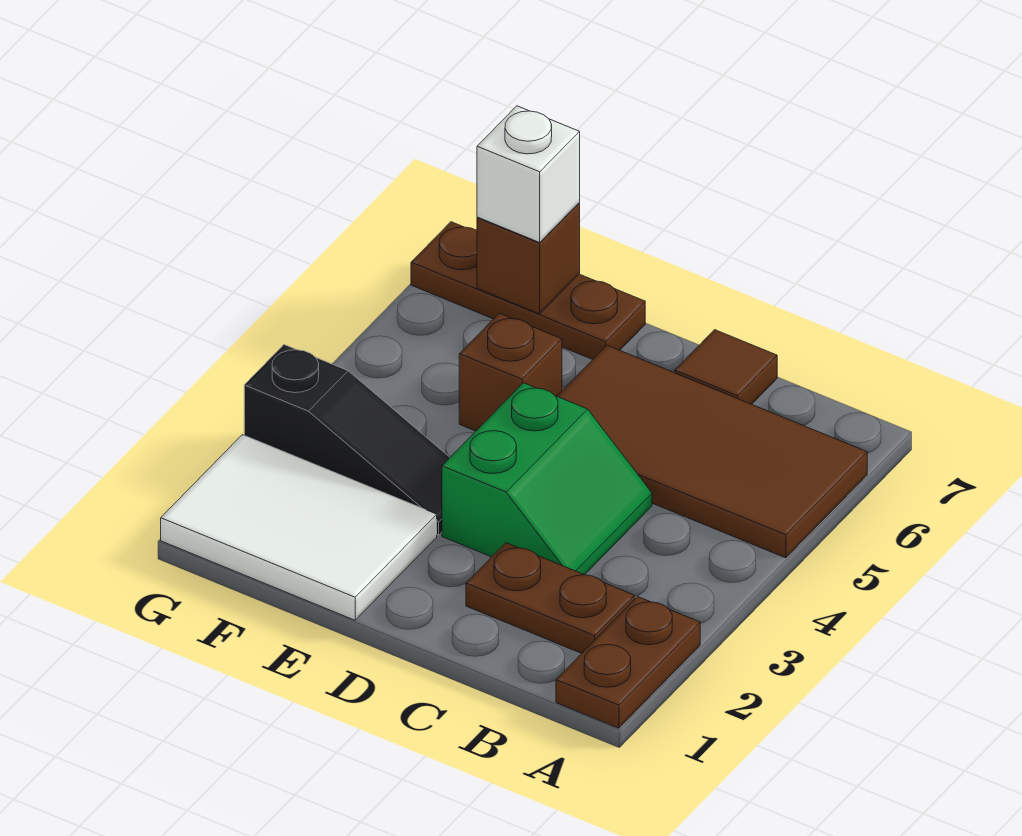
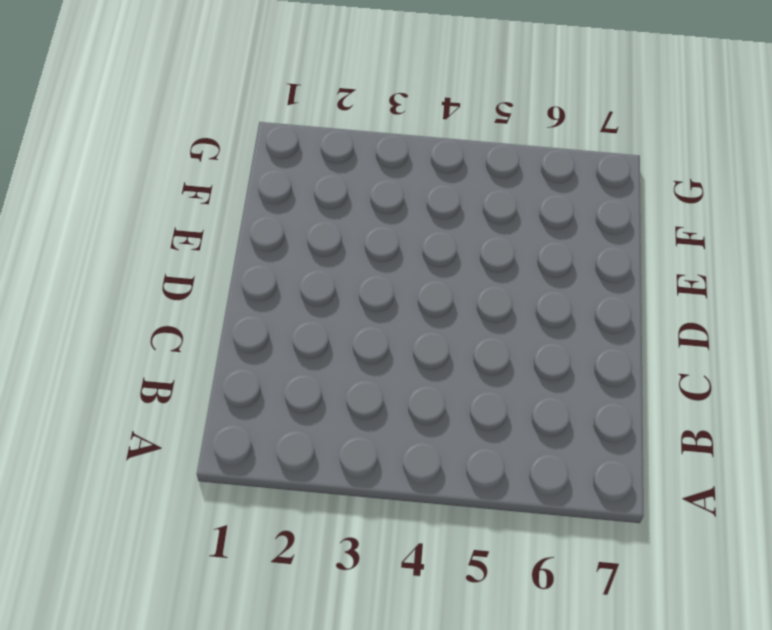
none -> brown plate A1:A2 level 1
none -> brown tile A5:D6 level 1

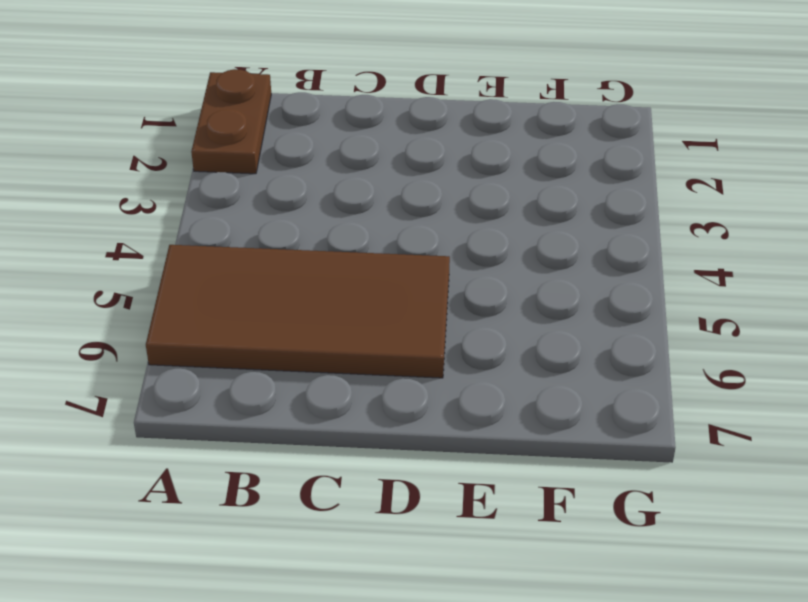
none -> brown plate B2:C2 level 1
none -> green slope C3:D4 level 1 top D

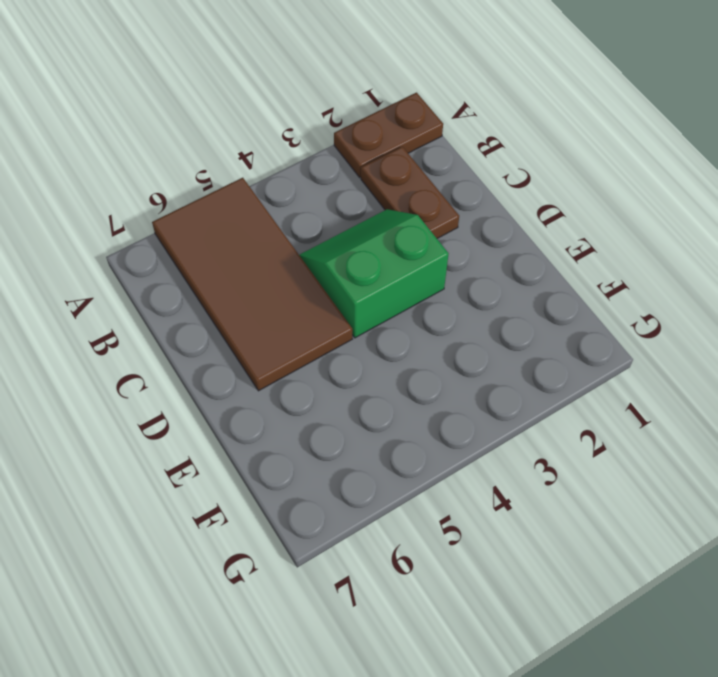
none -> brown tile C7 level 1
none -> white tile E1:G2 level 1

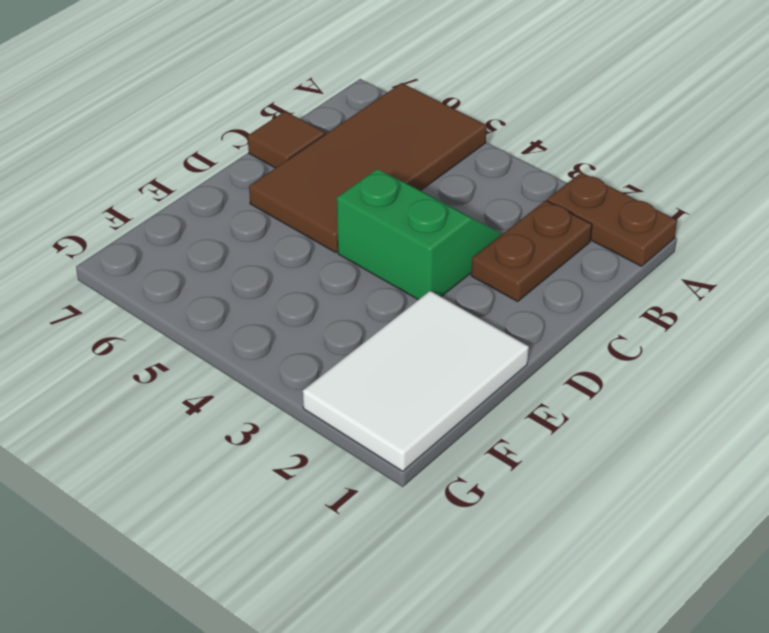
none -> black slope E3:G3 level 1 top G
none -> brown brick E5 level 1

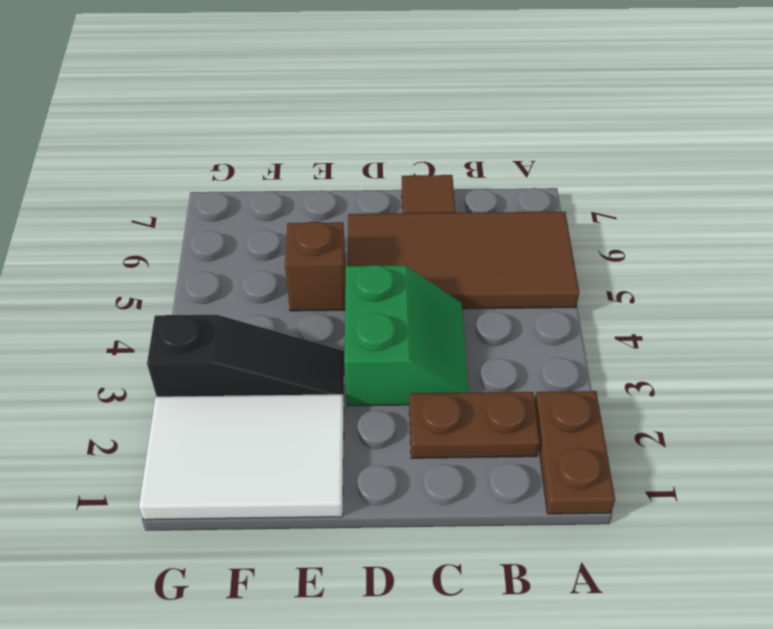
none -> brown plate E7:G7 level 1
none -> brown brick F7 level 2

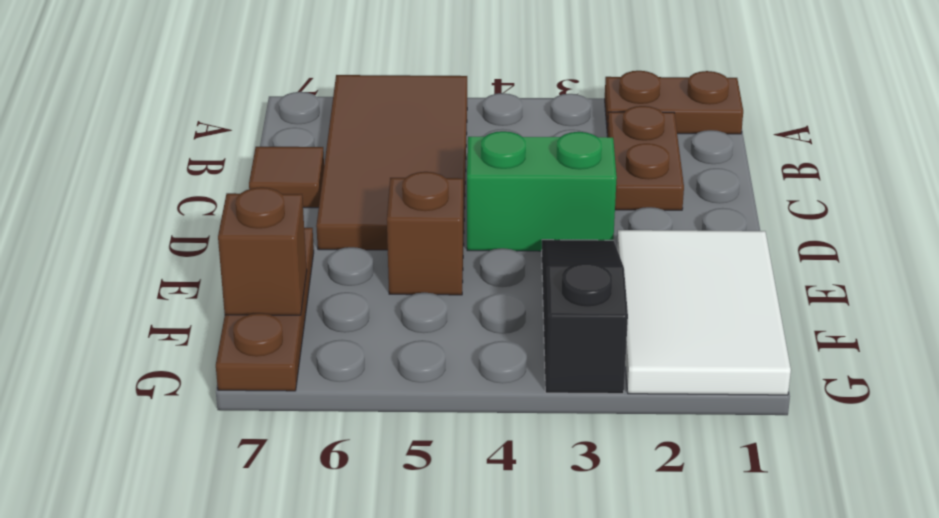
none -> white brick F7 level 3

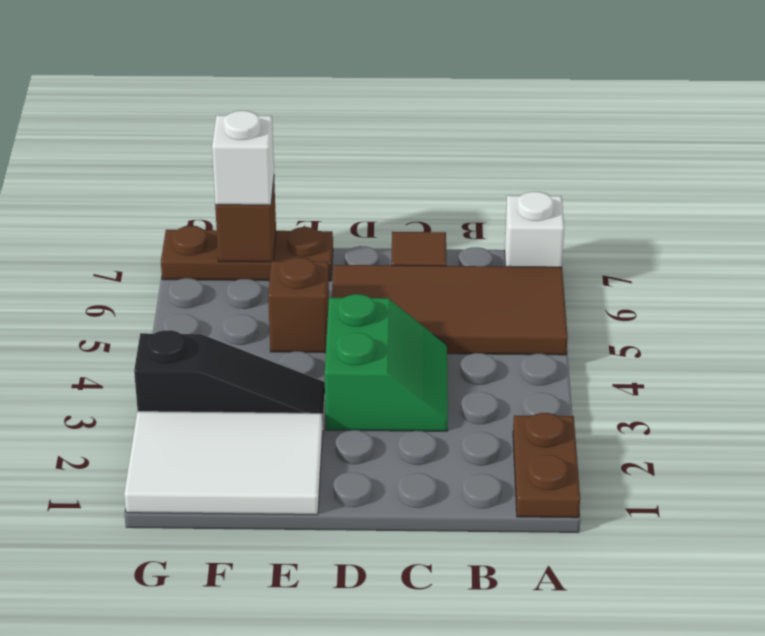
white brick A7 level 1 -> none
none -> brown plate B2:C2 level 1

